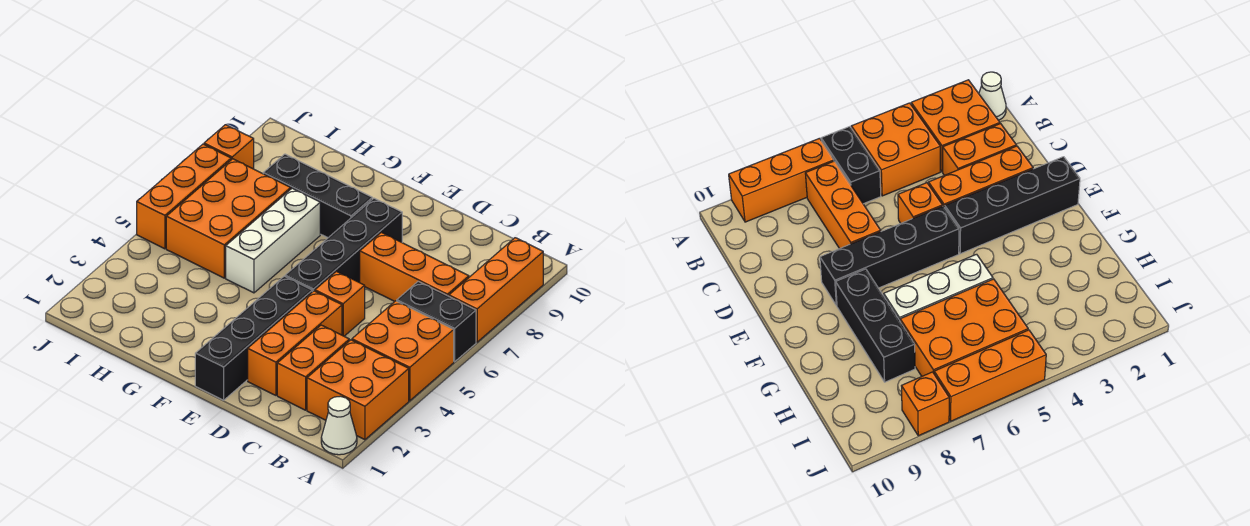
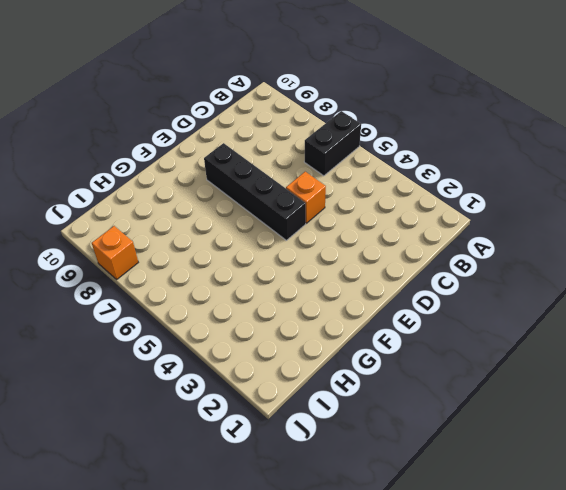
none -> white cone A1 level 1
none -> orange brick A2:B3 level 1
none -> orange brick A4:B5 level 1

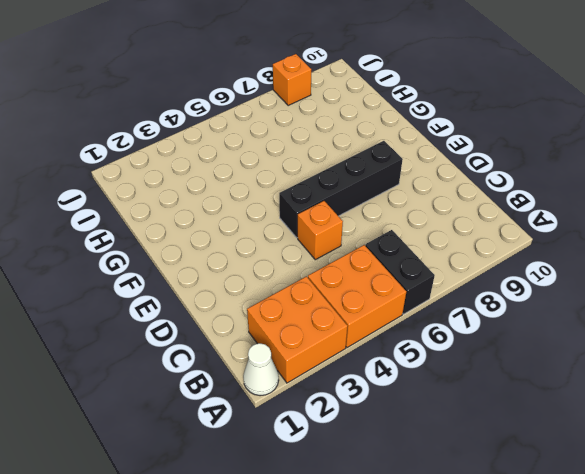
none -> orange brick A7:A9 level 1
none -> orange brick B7:D7 level 1
none -> orange brick C2:C3 level 1

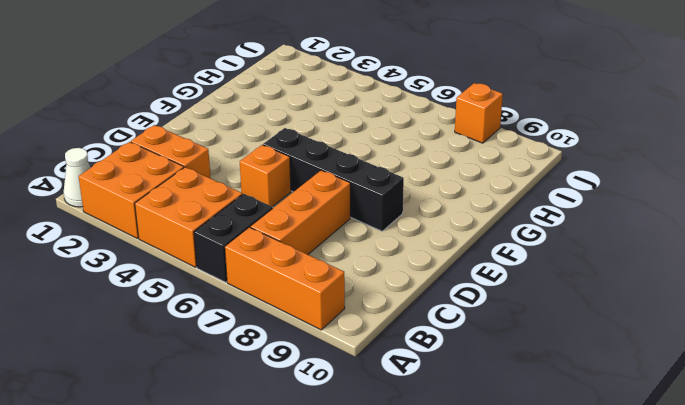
none -> orange brick D2:D4 level 1
none -> black brick E1:E4 level 1
none -> black brick F8:H8 level 1

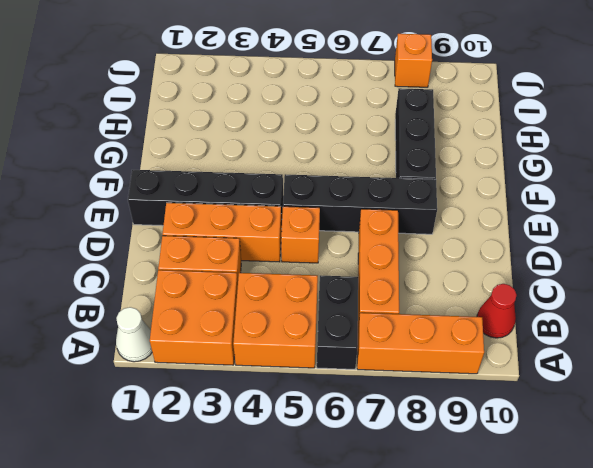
red cone B10 level 1 -> none
none -> white brick G5:G7 level 1
none -> orange brick H5:I7 level 1
none -> orange brick J5:J7 level 1

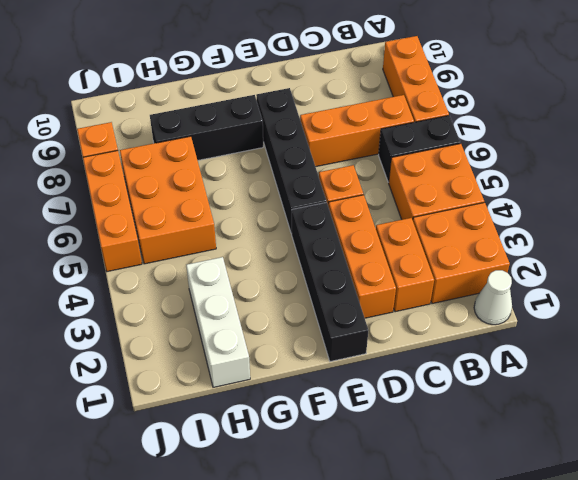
white brick H1:H3 level 1 -> white brick G5:G7 level 1

